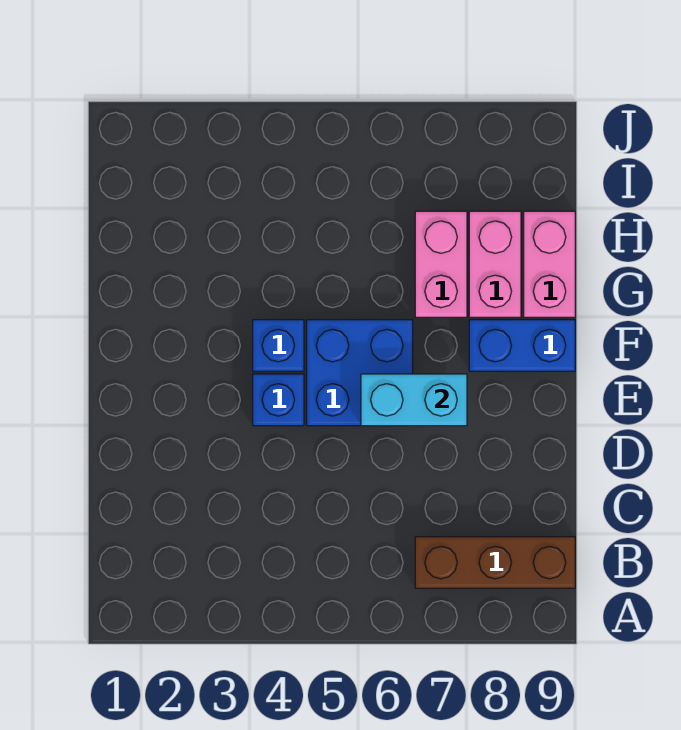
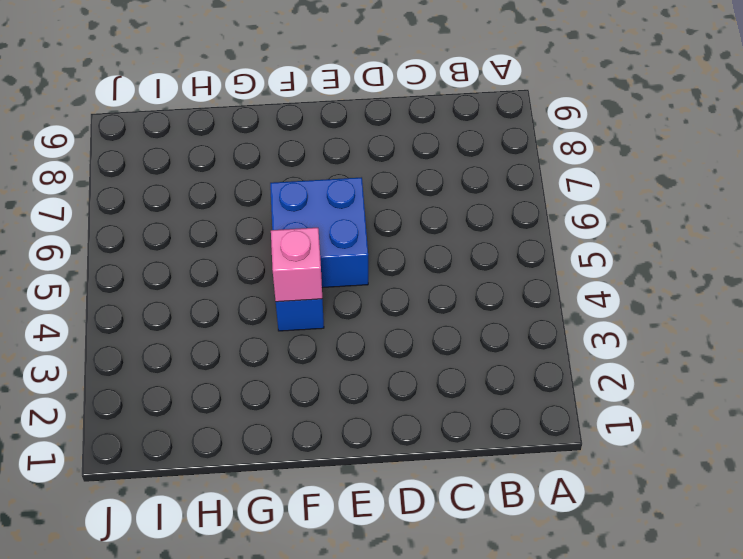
pink brick F4 level 2 -> none
none -> brown brick B7:B9 level 1
none -> blue brick E4 level 1

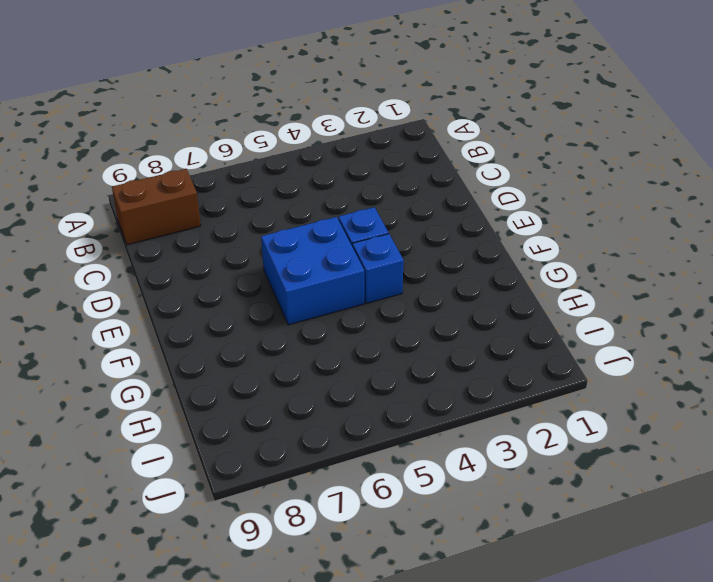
brown brick B8:B9 level 1 -> brown brick B7:B9 level 1
none -> blue brick F8:F9 level 1
none -> pink brick G7:H7 level 1

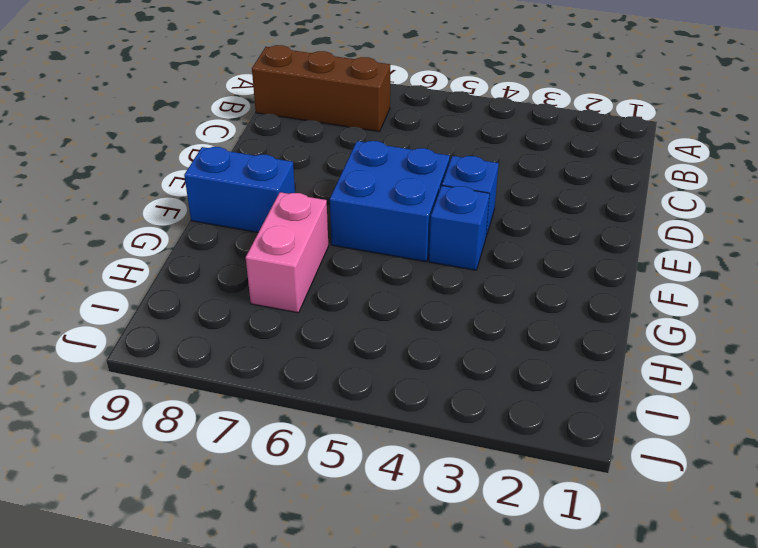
none -> pink brick G8:H8 level 1
none -> pink brick G9:H9 level 1

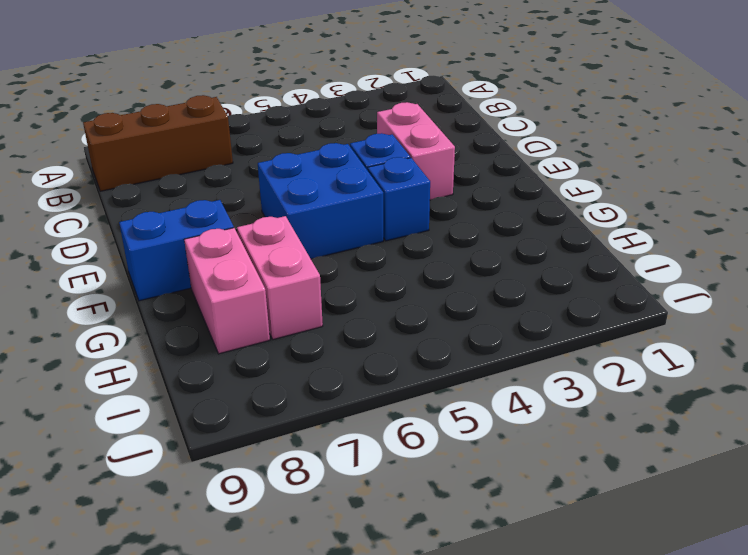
pink brick D3:E3 level 1 -> pink brick G9:H9 level 1
none -> cyan brick E6:E7 level 2

